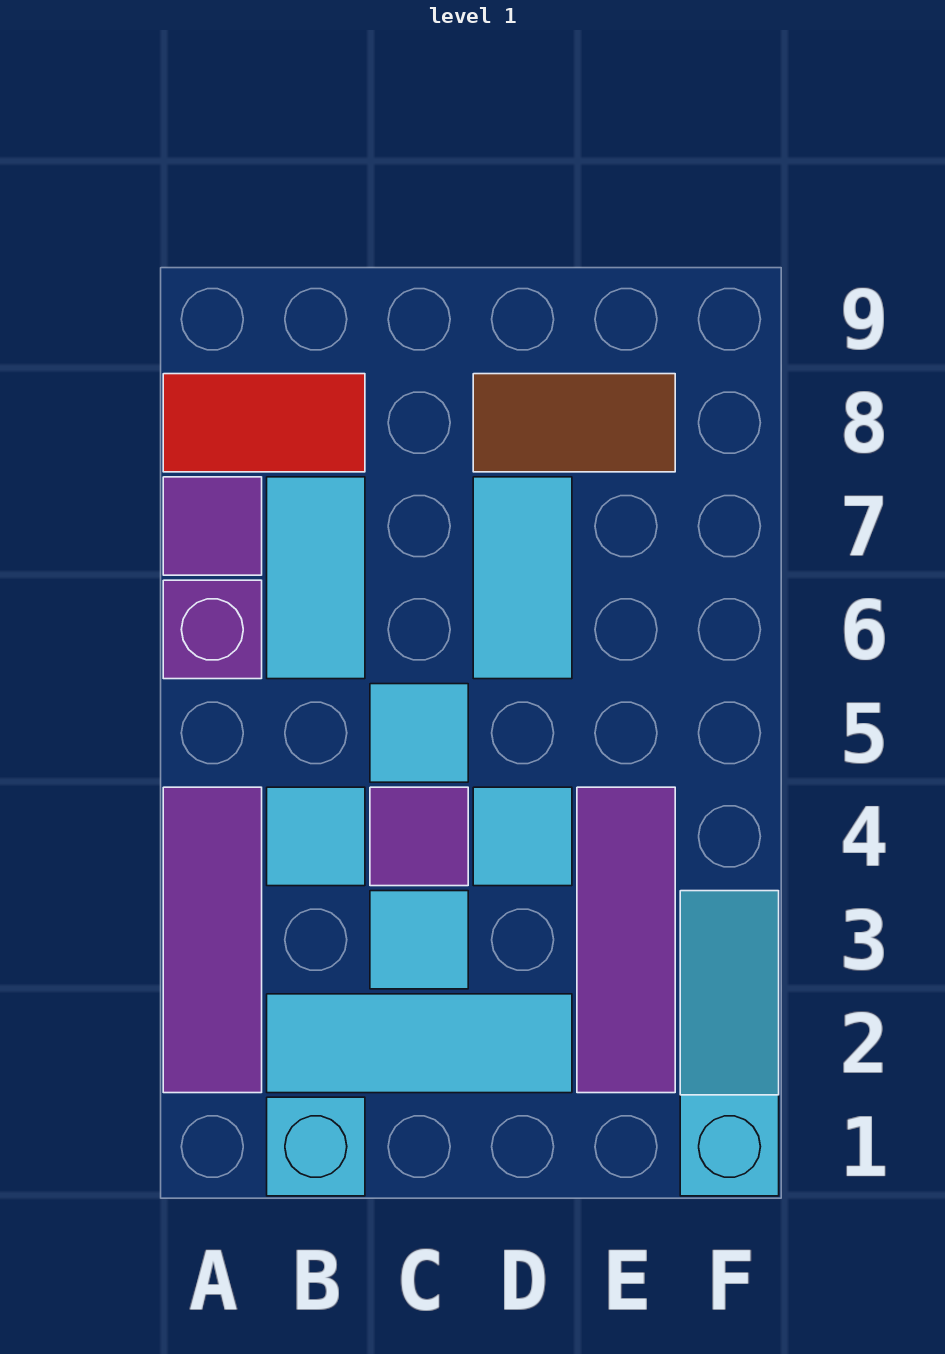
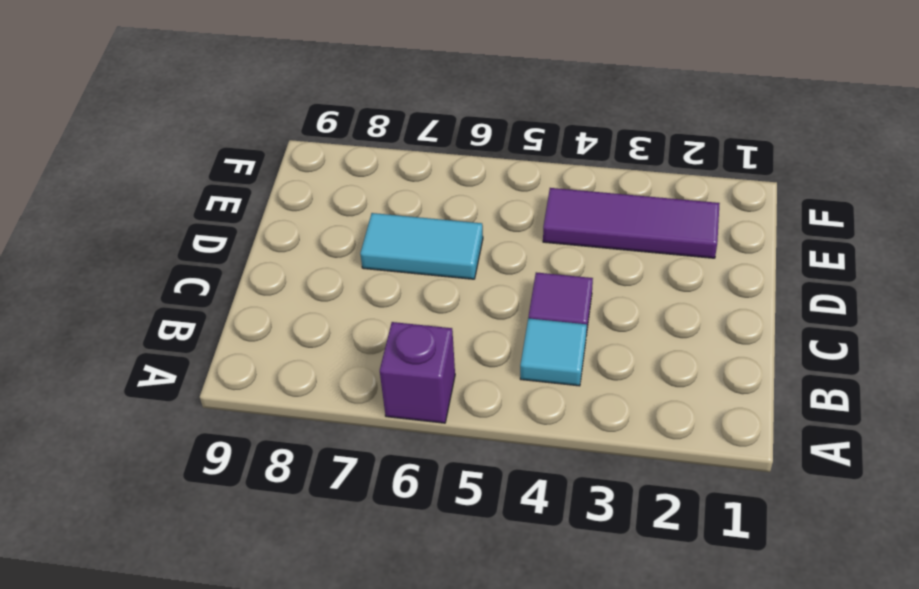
none -> purple tile A2:A4 level 1
none -> purple tile A7 level 1
none -> red tile A8:B8 level 1

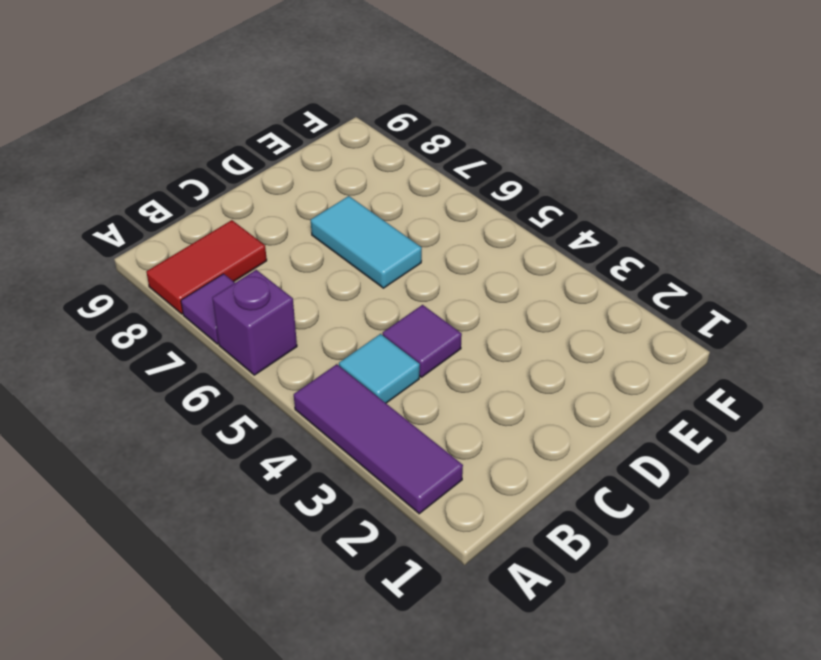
none -> cyan brick B1 level 1
none -> cyan tile B2:D2 level 1
none -> cyan tile B6:B7 level 1

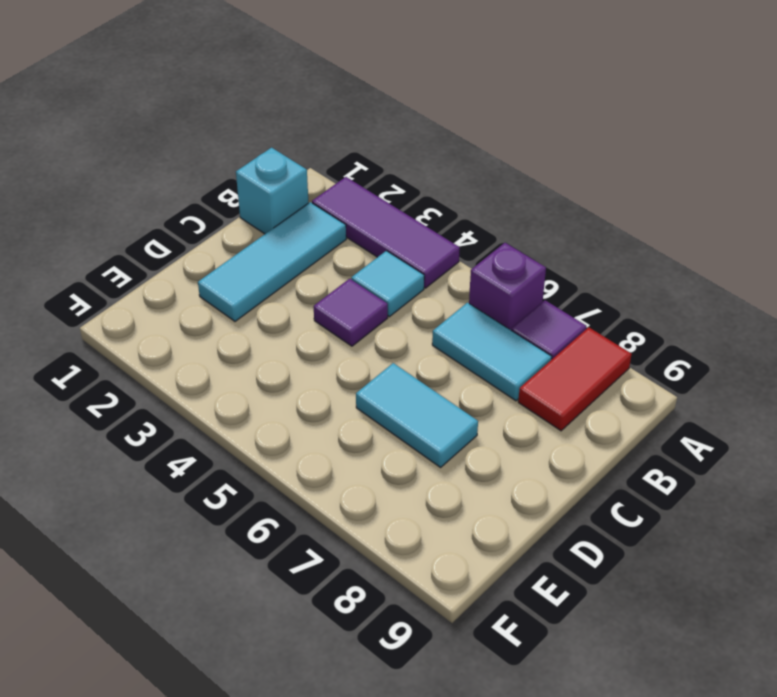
none -> cyan tile C3 level 1
none -> cyan tile C5 level 1
none -> cyan tile D4 level 1

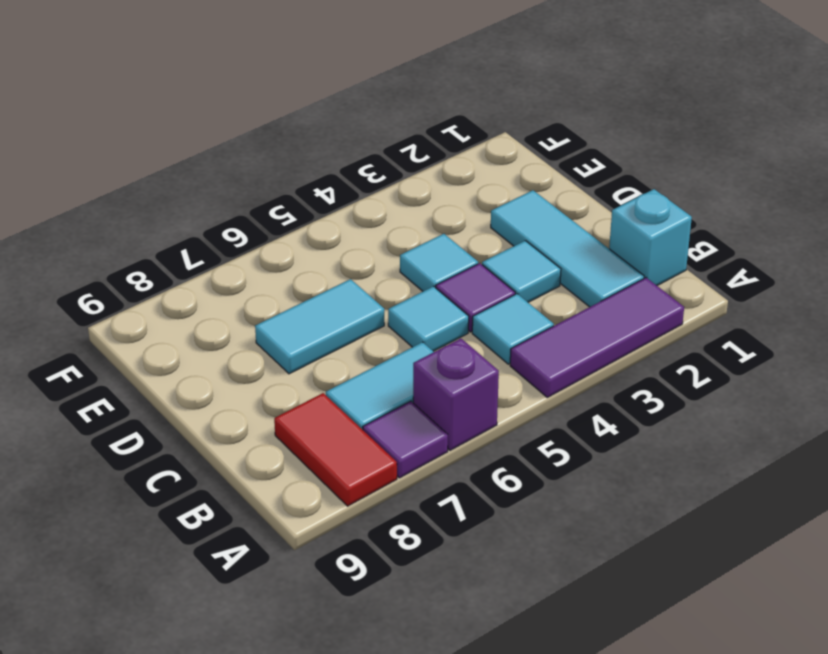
none -> brown tile D8:E8 level 1
none -> purple tile E2:E4 level 1
none -> cyan slope F1:F3 level 1 top 1

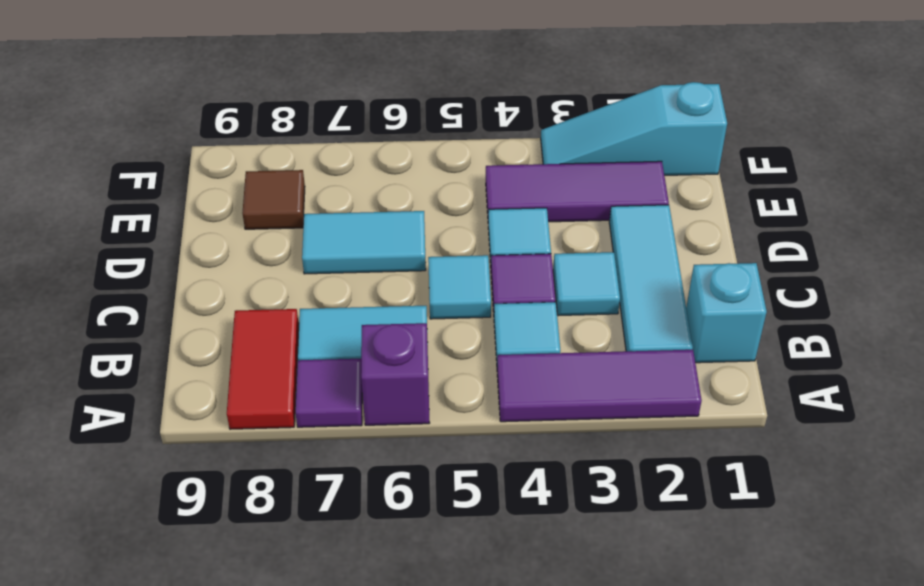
brown tile E8 level 1 -> brown tile D8:E8 level 1

